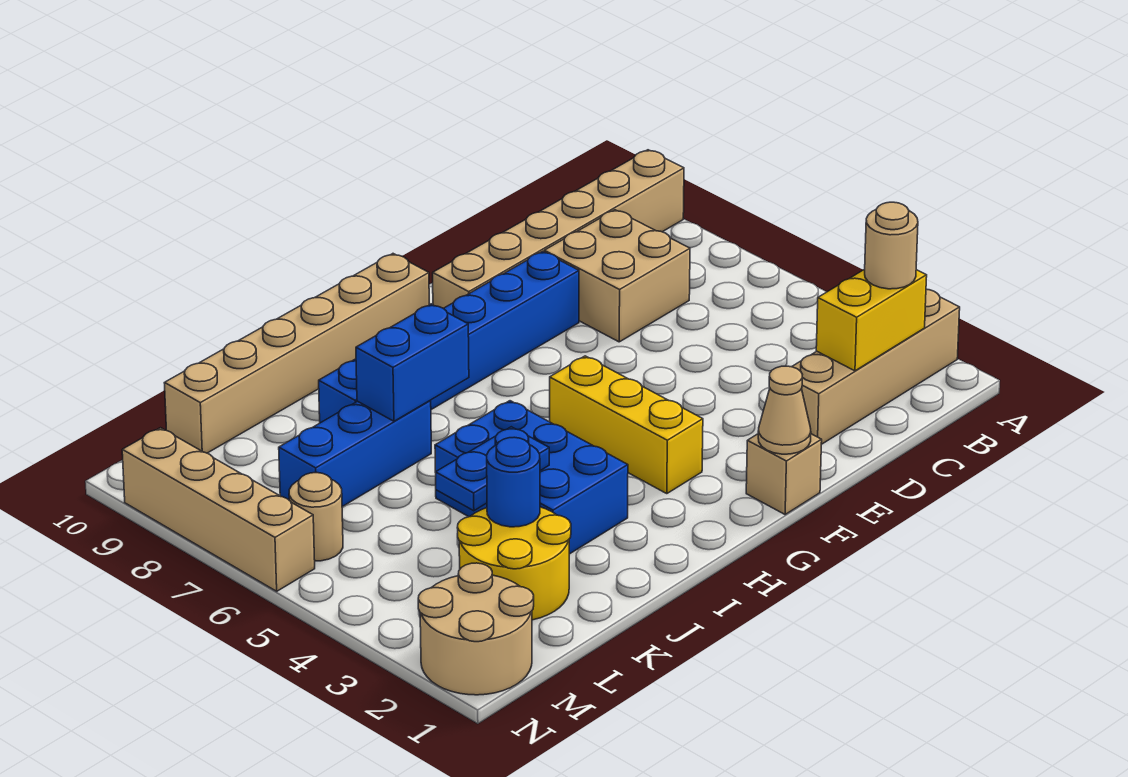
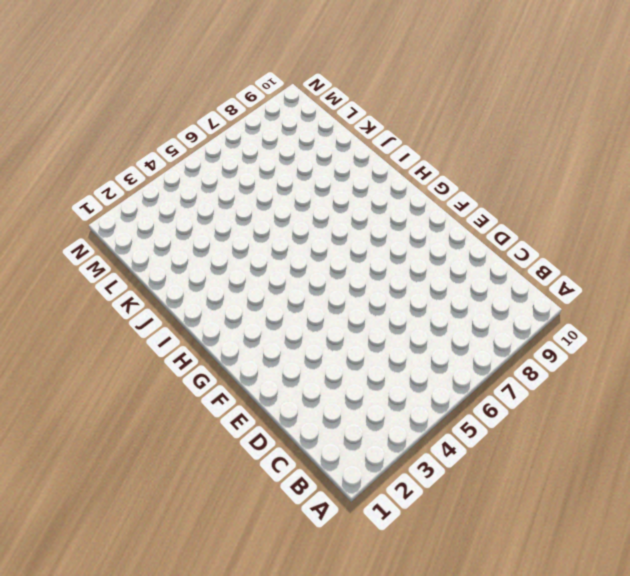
none -> tan brick A2:D2 level 1
none -> tan brick A9:F9 level 1
none -> tan brick C7:D8 level 1

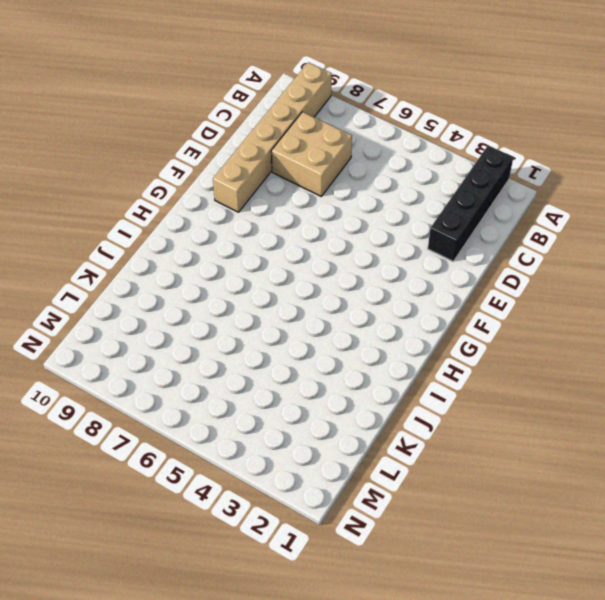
black brick A2:D2 level 1 -> tan brick A2:D2 level 1
none -> blue brick E8:J8 level 1
none -> tan brick F1 level 1
none -> yellow brick G3:G5 level 1

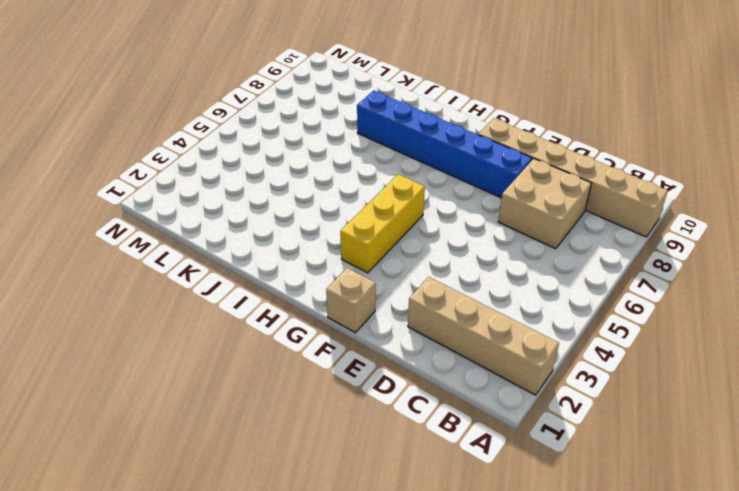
none -> tan brick G10:L10 level 1
none -> blue brick I3:J5 level 1
none -> blue brick J7:L7 level 1

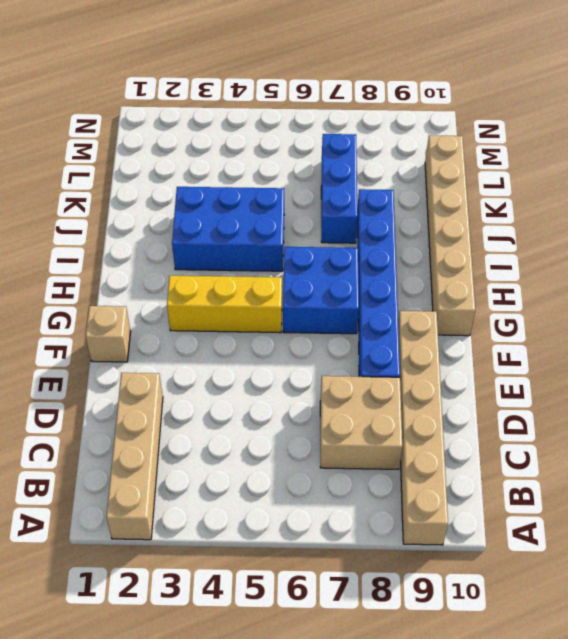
blue brick G6:H7 level 1 -> none
none -> yellow round brick K2:L3 level 1
none -> tan round brick M1:N2 level 1
none -> tan round brick M6 level 1

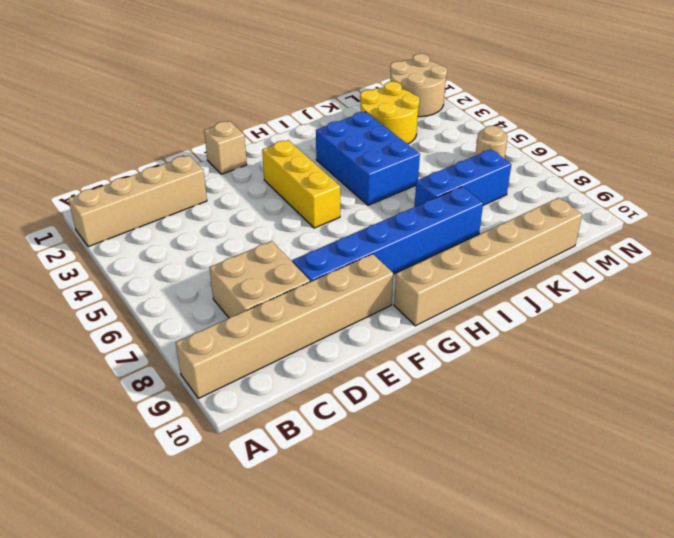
none -> tan brick N6:N9 level 1
none -> yellow brick B2:C2 level 2
none -> tan cone F1 level 2

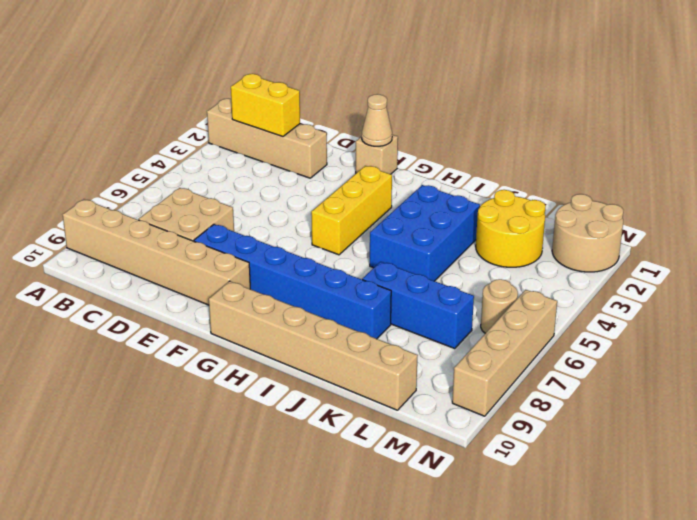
none -> blue brick I7:J7 level 2
none -> blue plate J4:K4 level 2
none -> blue round brick K3 level 2

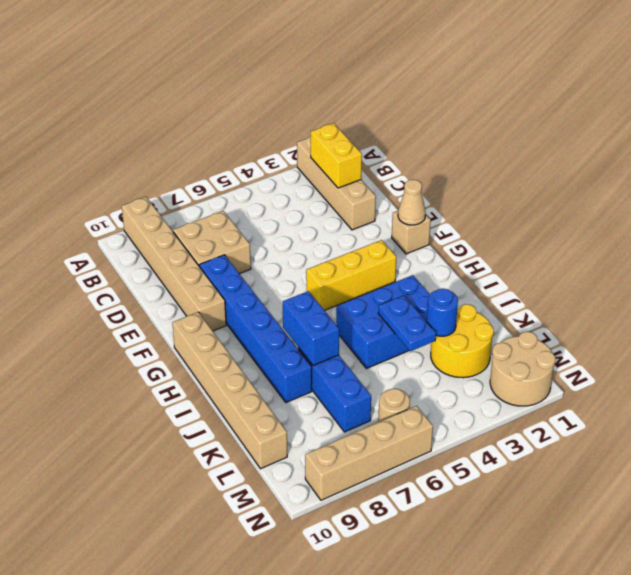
none -> tan round brick B2 level 3

